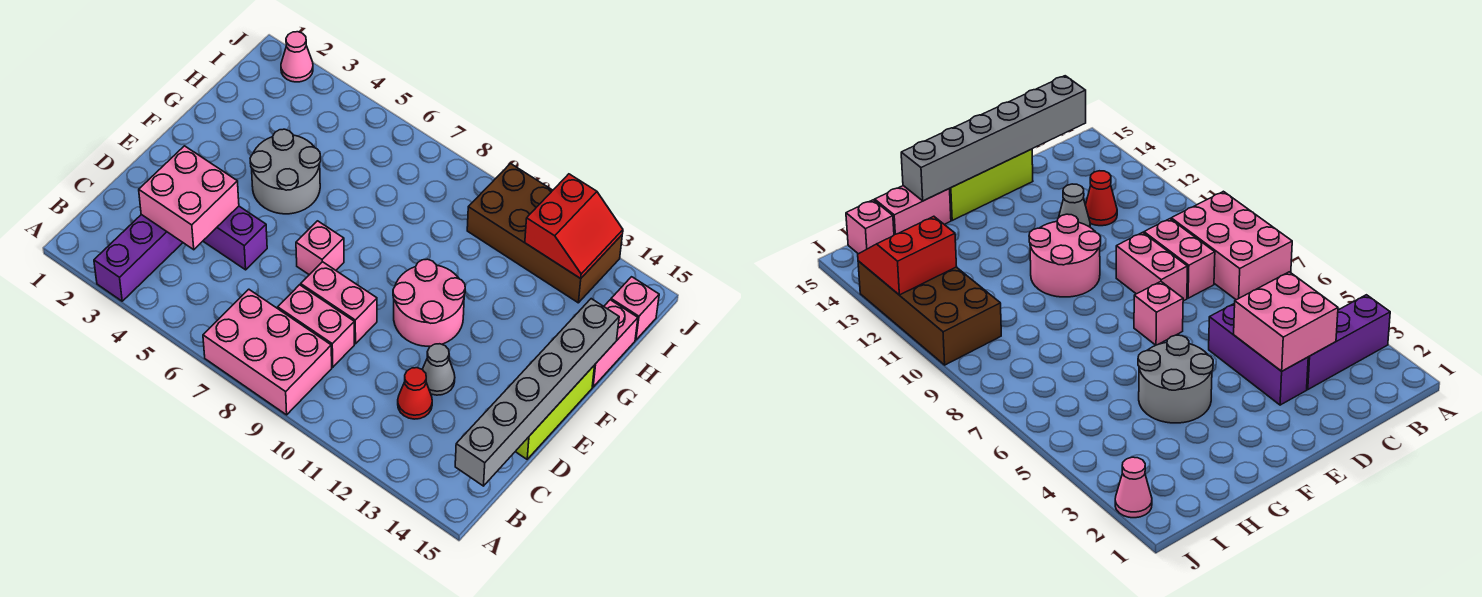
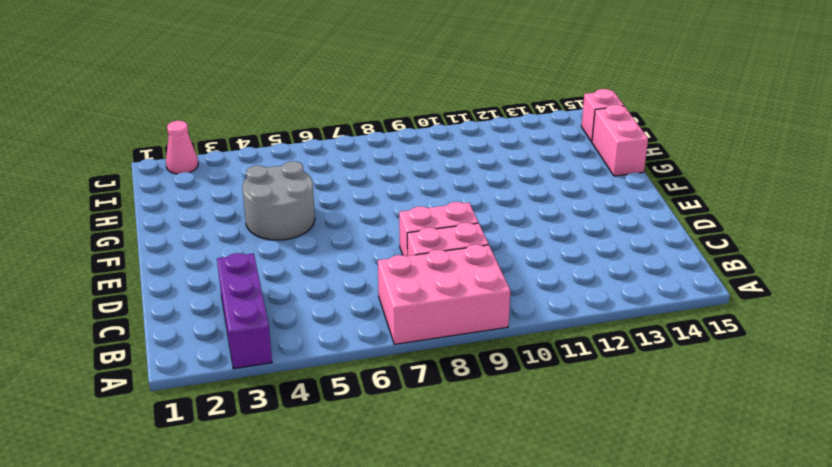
none -> red cone C12 level 1
none -> purple brick D3:D5 level 1
none -> grey cone D12 level 1

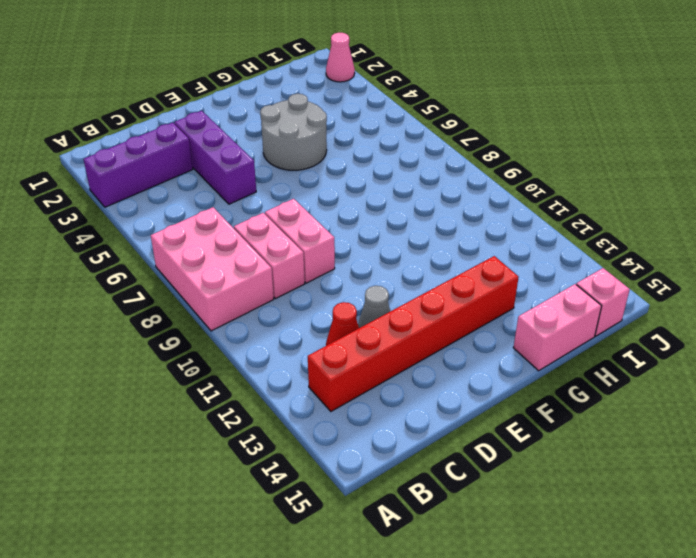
red brick B13:G13 level 1 -> none
none -> lime brick D15:F15 level 1
none -> pink brick E7 level 1
none -> pink round brick E10:F11 level 1

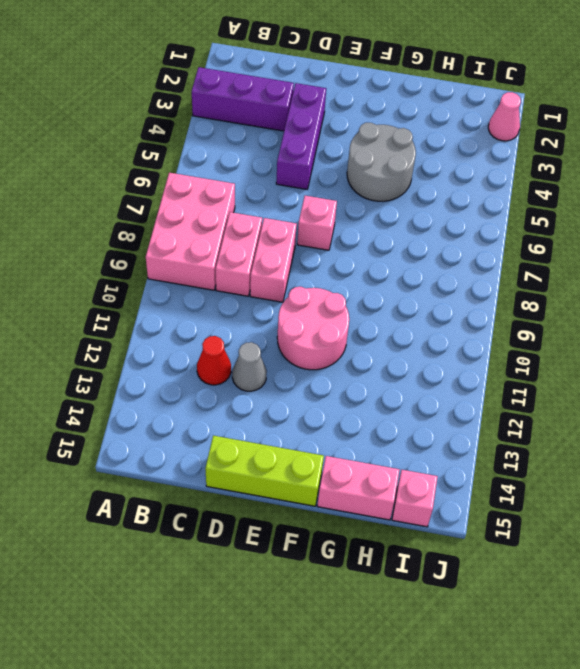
none -> brown brick I10:J13 level 1
none -> grey brick B15:G15 level 2
none -> pink brick C3:D4 level 2

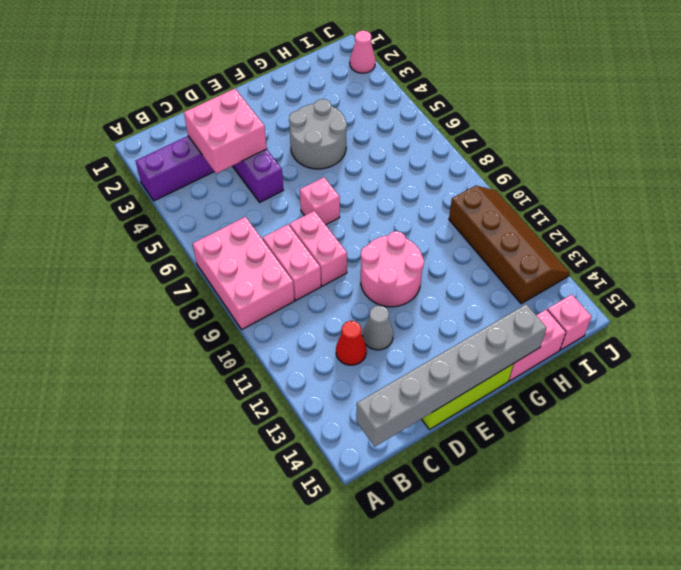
brown slope I10:J13 level 1 top I -> brown brick I10:J13 level 1
none -> red slope I12:J13 level 2 top 12

